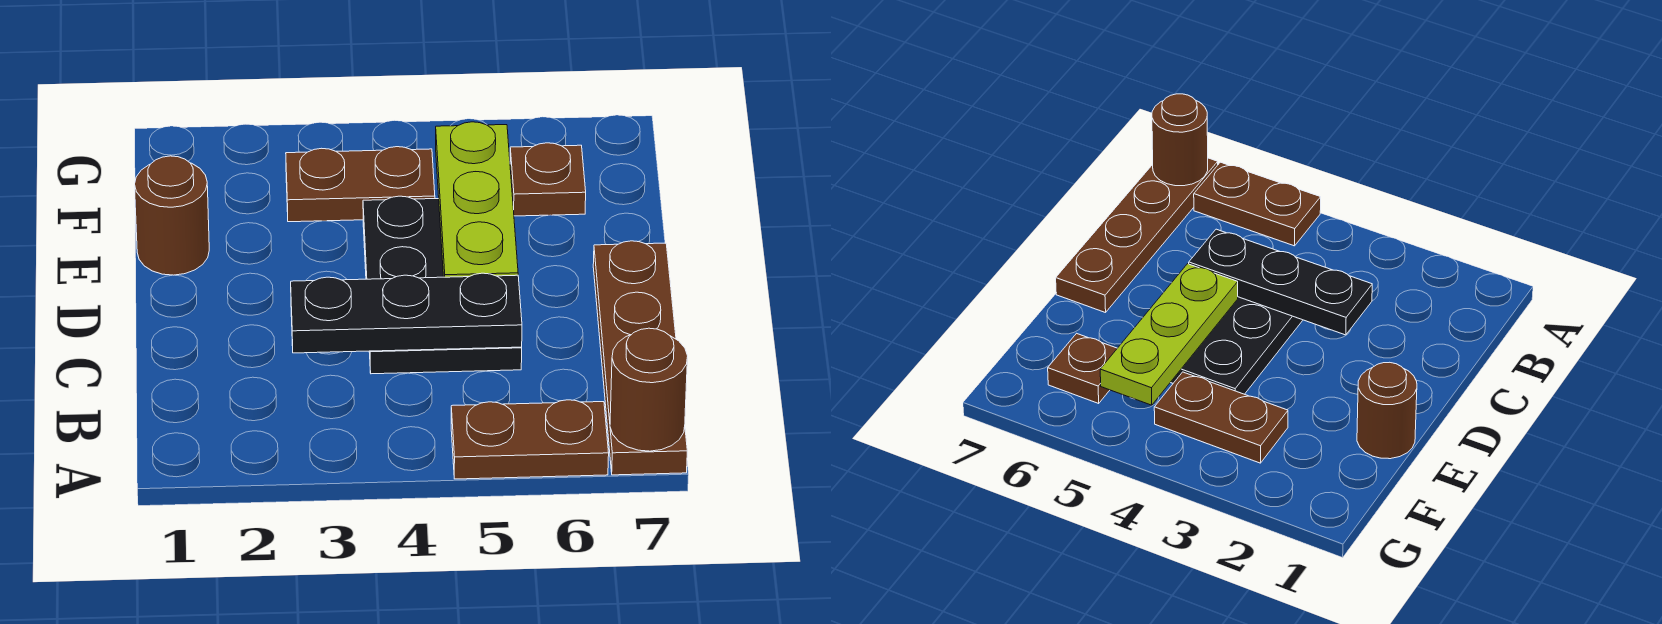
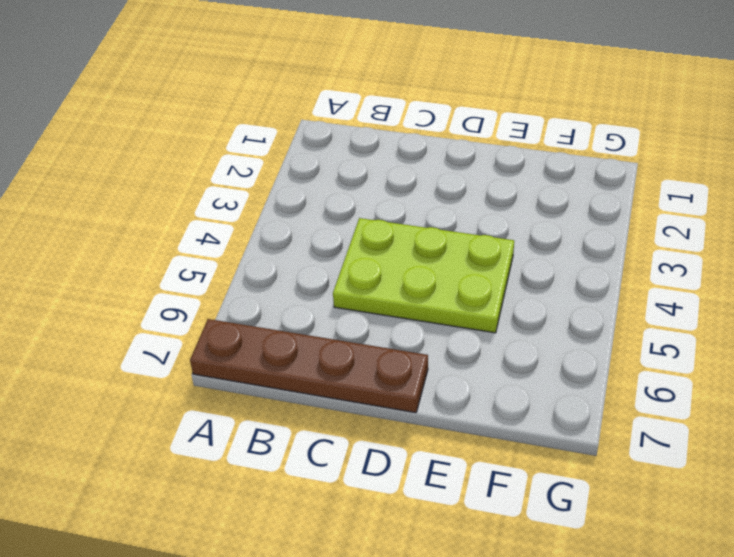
lime plate C4:E5 level 1 -> black plate C4:E5 level 1
none -> brown plate A5:A6 level 1
none -> brown round brick E1 level 1

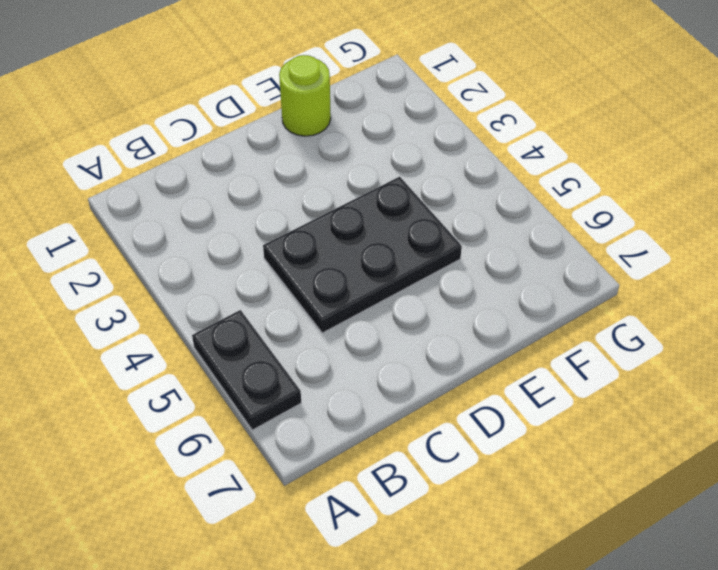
black plate A5:A6 level 1 -> brown plate A5:A6 level 1
lime round brick E1 level 1 -> brown round brick E1 level 1
none -> brown plate A7:D7 level 1
none -> brown plate F3:F4 level 1

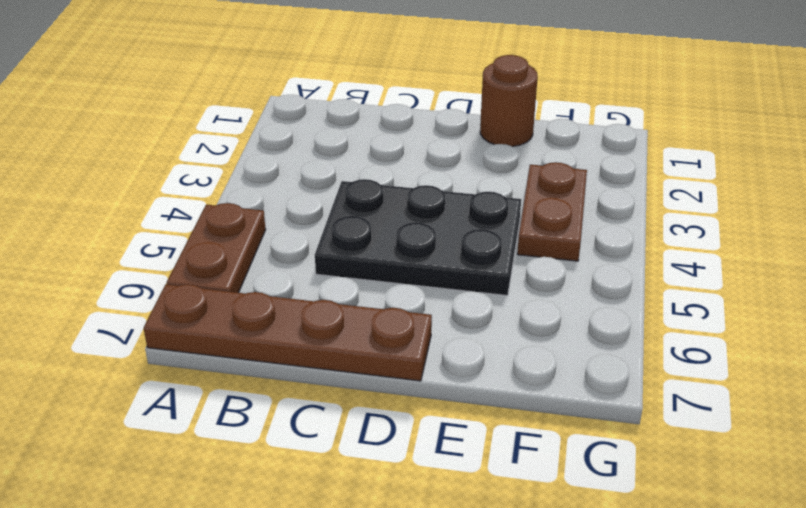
none -> brown plate F6 level 1
none -> brown round brick A7 level 2

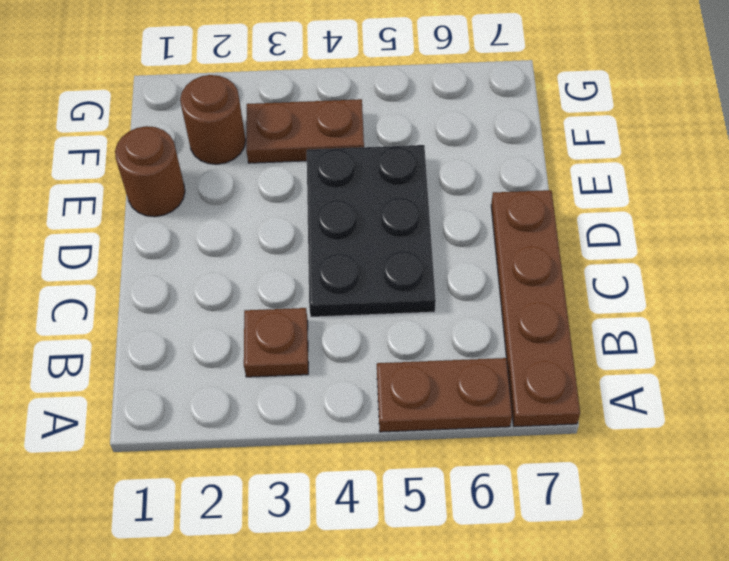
brown plate B3 level 1 -> brown plate F6 level 1
brown round brick F2 level 1 -> brown round brick A7 level 2
none -> black plate C3:C5 level 2
none -> lime plate D5:F5 level 2

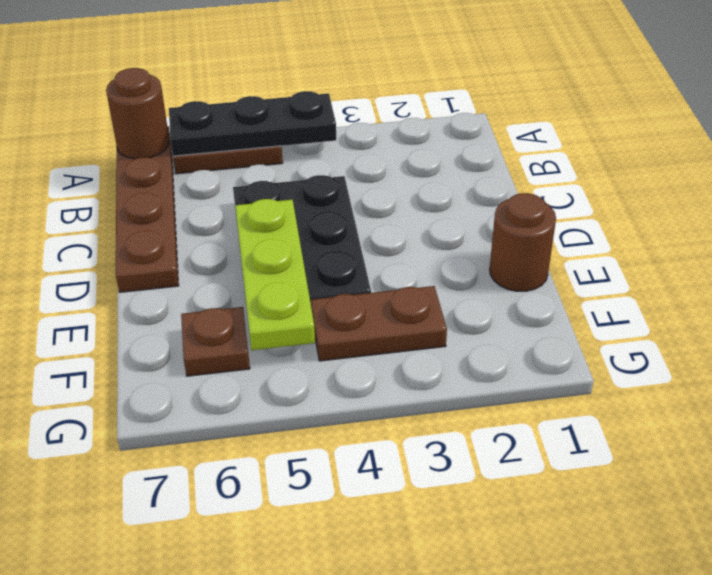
black plate A4:A6 level 2 -> black plate C3:C5 level 2

